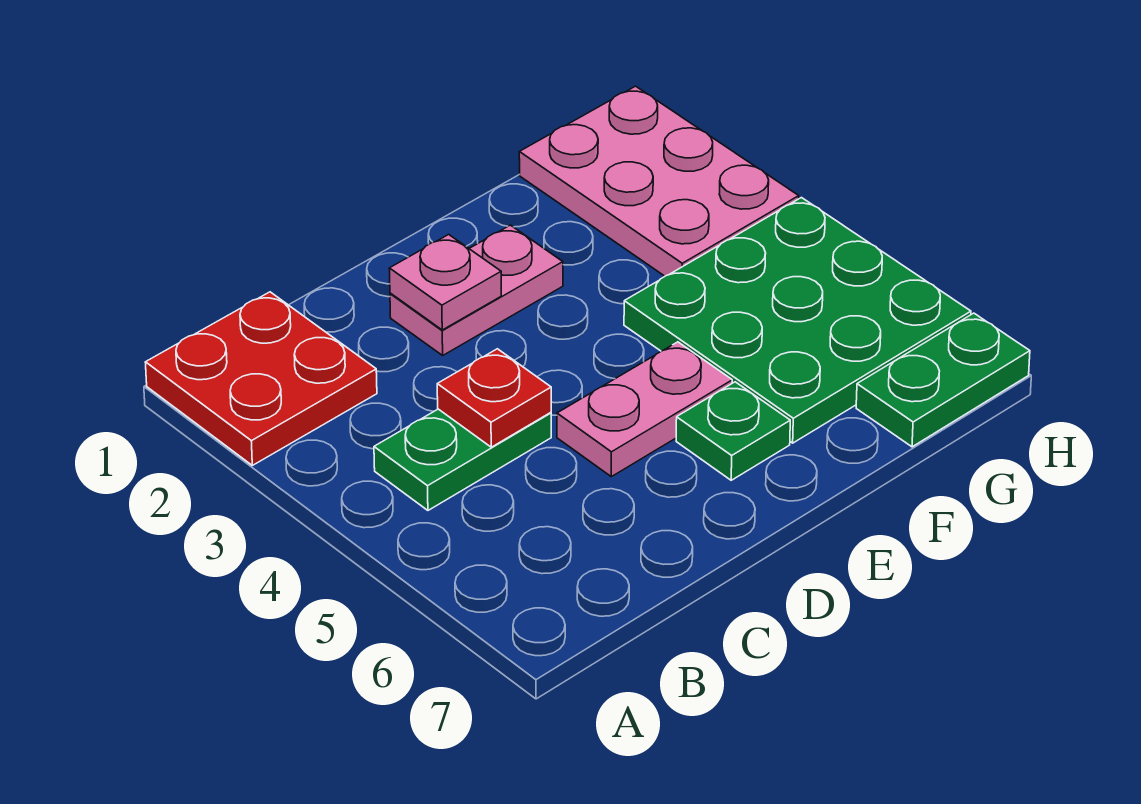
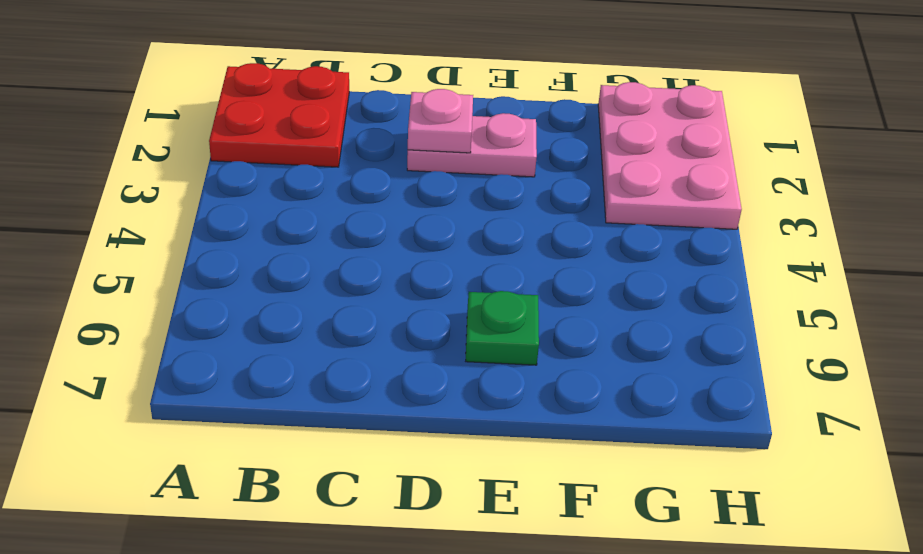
none -> green plate B4:C4 level 1
none -> pink plate D5:E5 level 1

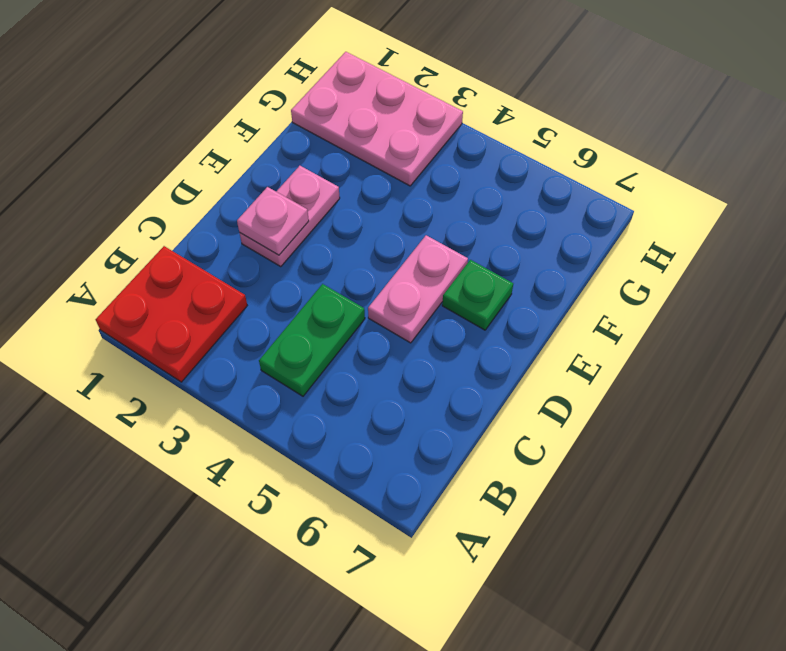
none -> green plate F4:H6 level 1
none -> green plate G7:H7 level 1

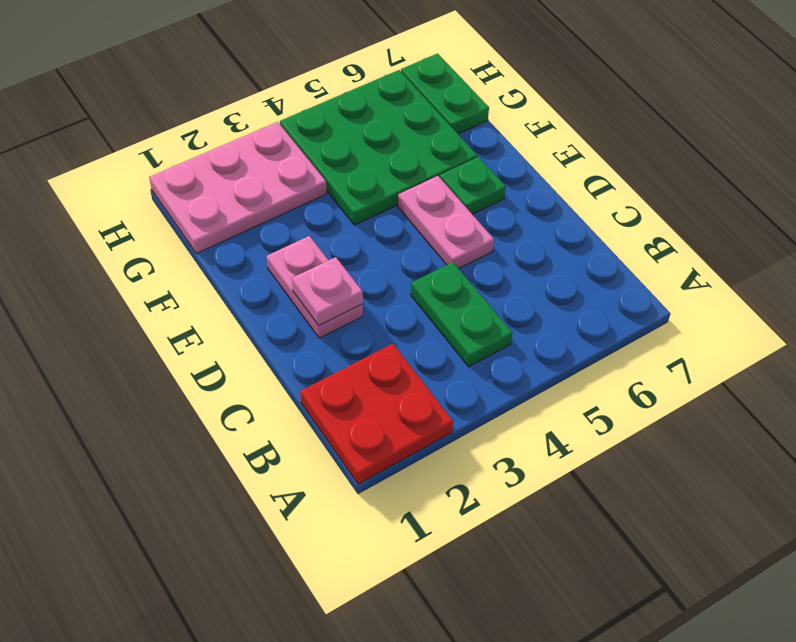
none -> red plate C4 level 2

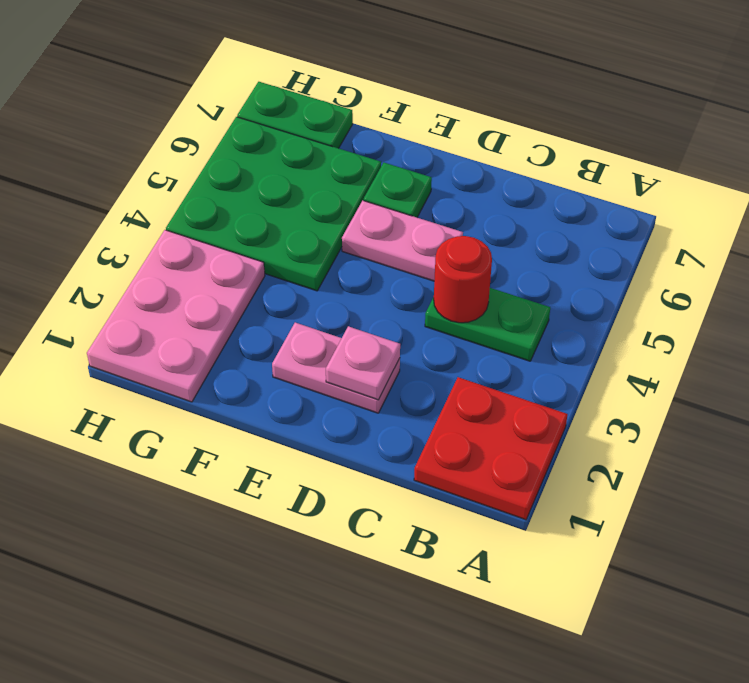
red round brick C4 level 2 -> red plate C4 level 2

